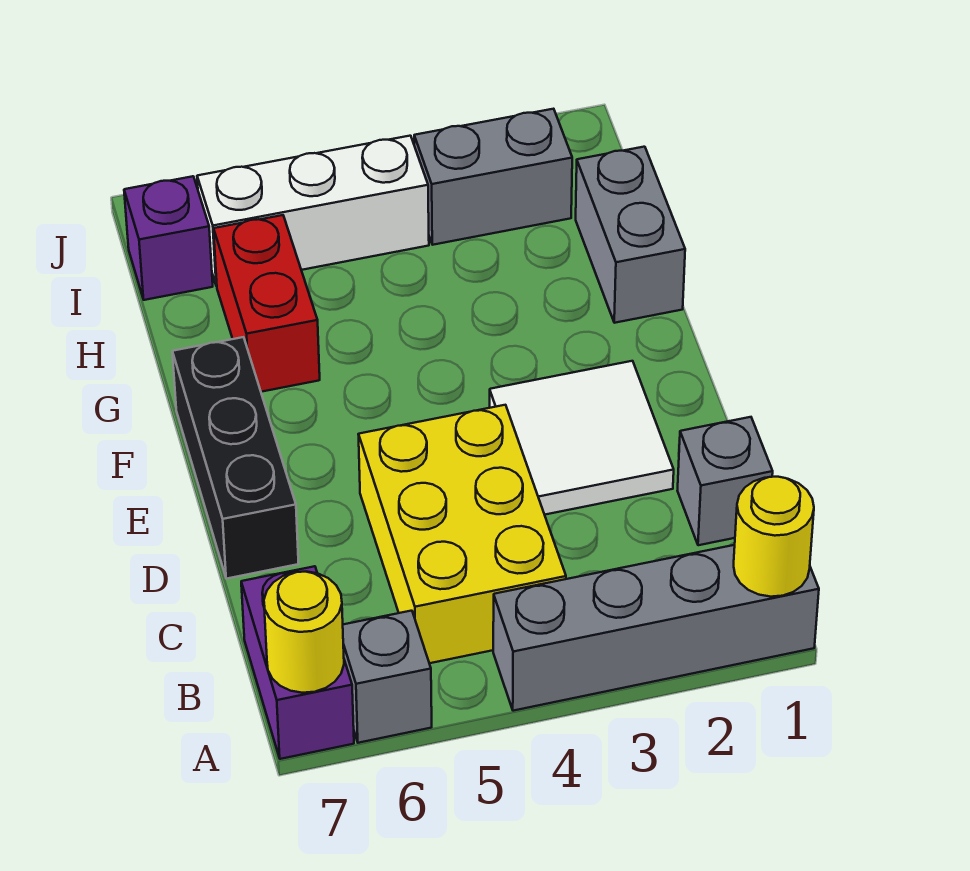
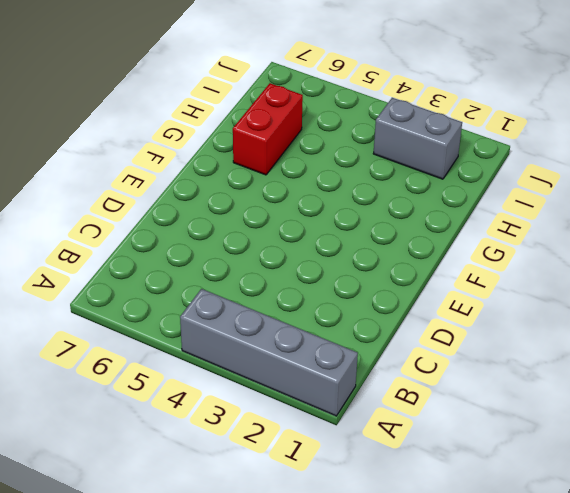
none -> grey brick A6 level 1
none -> purple brick A7:B7 level 1
none -> yellow brick B4:D5 level 1

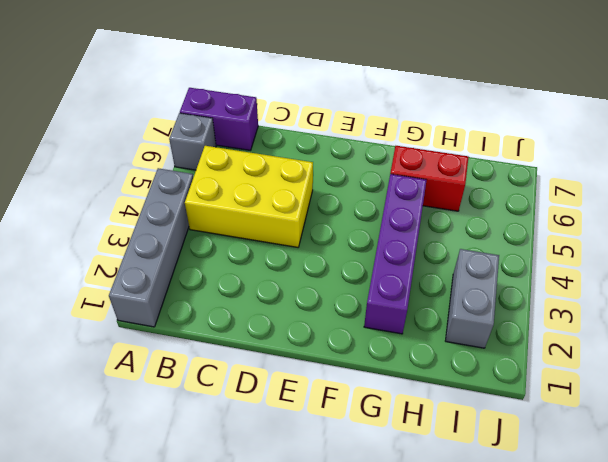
purple brick G2:G5 level 1 -> none
none -> grey brick C1 level 1
none -> white tile D2:E3 level 1
none -> black brick D7:F7 level 1

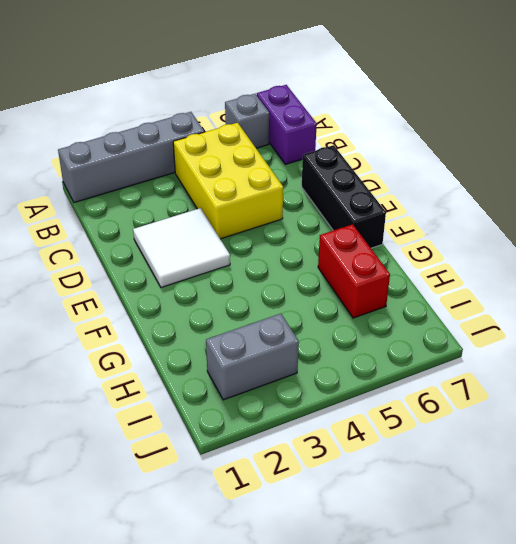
none -> grey brick C1 level 1
none -> grey brick G1:H1 level 1
none -> white brick I4:I6 level 1

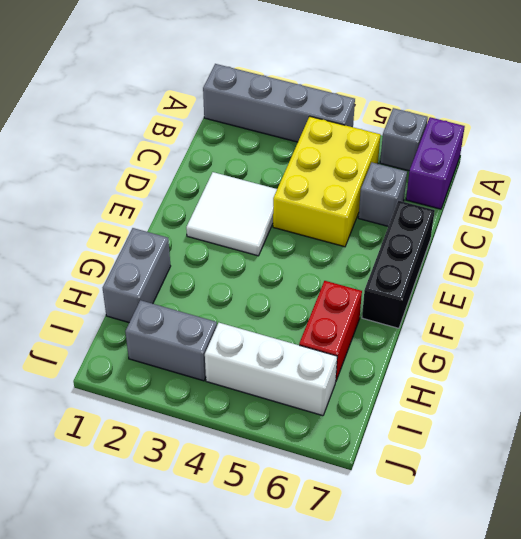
grey brick C6 level 1 -> grey brick C1 level 1
none -> purple brick I7 level 1
none -> yellow round brick A1 level 2
none -> yellow round brick A7 level 2

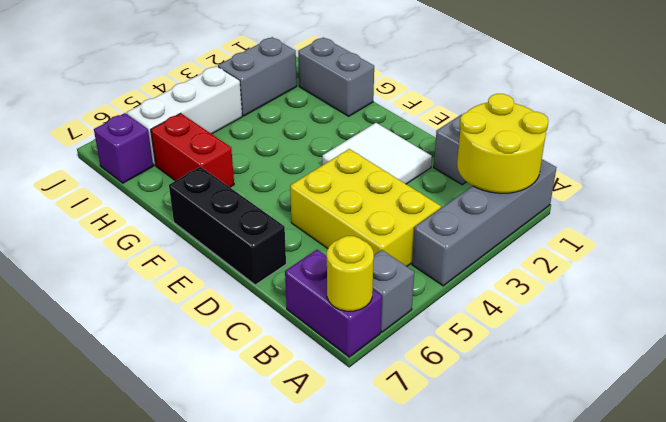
yellow round brick A1:B2 level 2 -> yellow round brick A1 level 2

